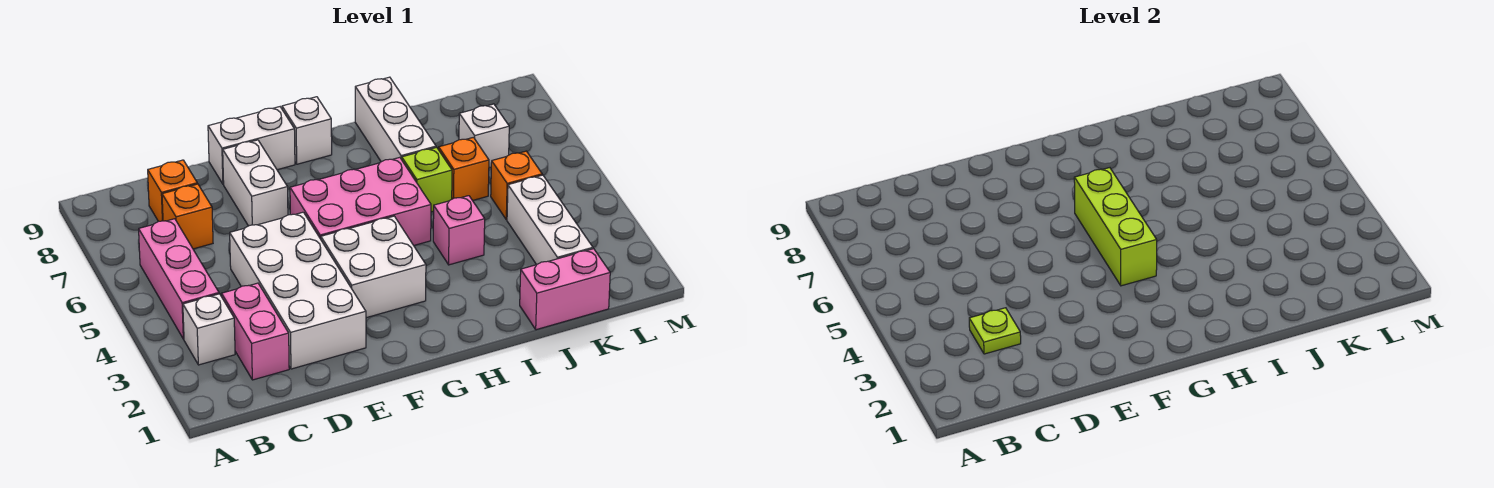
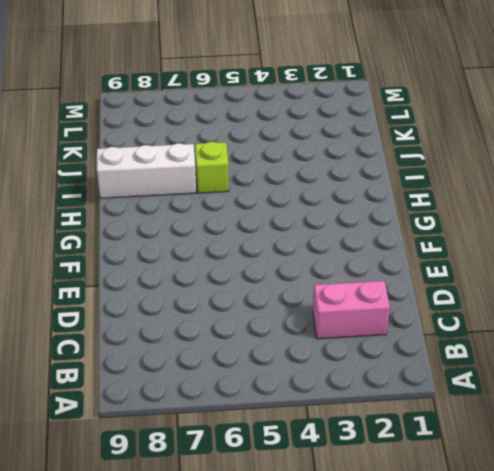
none -> white brick B3 level 1
none -> pink brick B4:B6 level 1
none -> orange brick C7 level 1

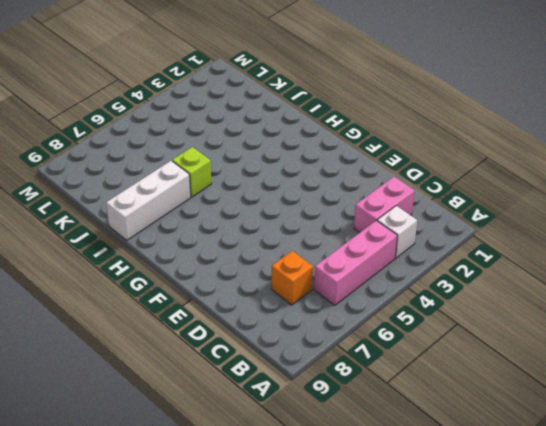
none -> orange brick C8 level 1
none -> white brick D2:E5 level 1
none -> white brick E7:E8 level 1

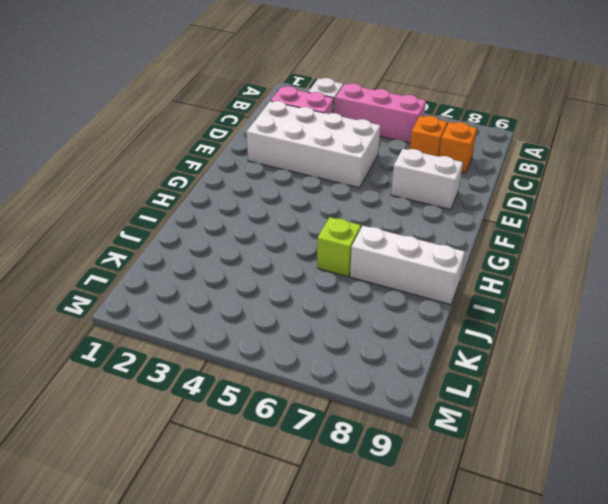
none -> white brick E9:F9 level 1
none -> white brick F3:G4 level 1
none -> pink brick F5:H6 level 1

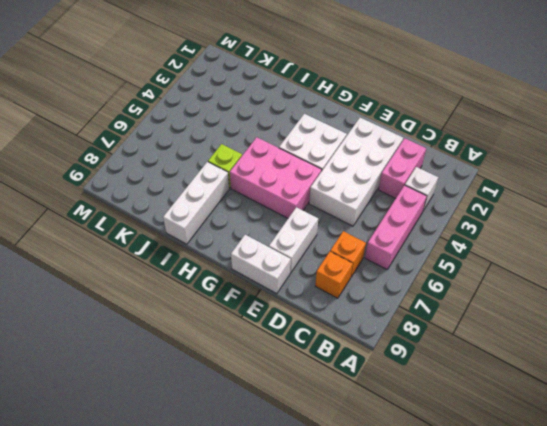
none -> white brick G9 level 1
none -> pink brick I4 level 1
none -> pink brick J1:K1 level 1

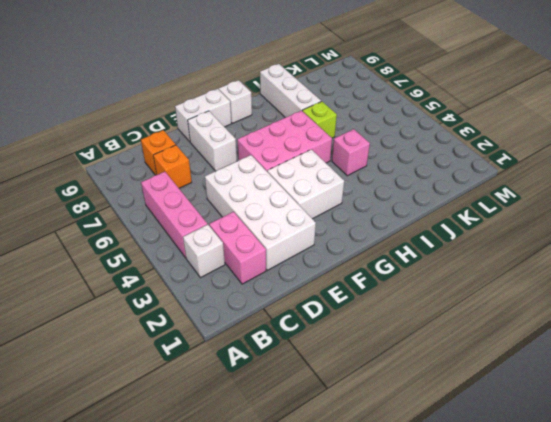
none -> pink brick J1:K1 level 1
none -> orange brick J6 level 1
none -> white brick K2:K4 level 1

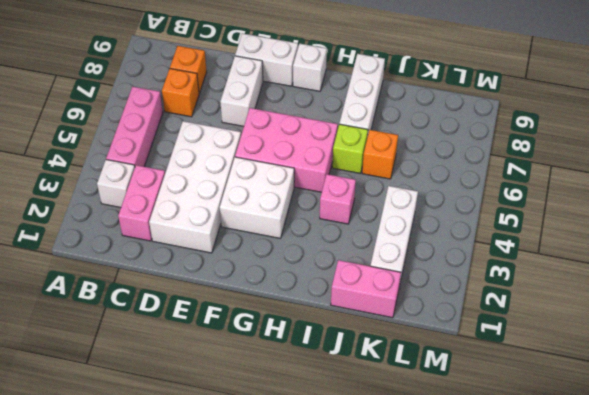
none -> orange brick K5 level 1
none -> white brick K7 level 1
none -> lime plate C3 level 2

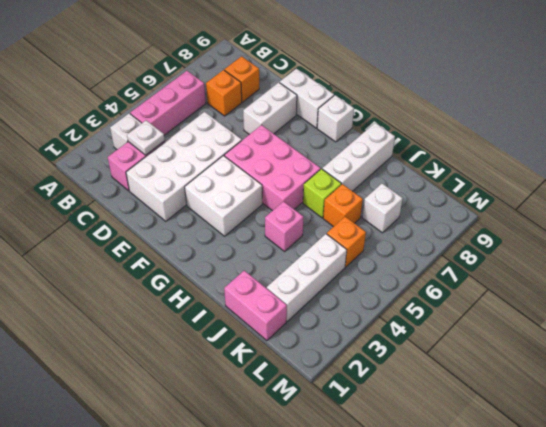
white plate C3 level 2 -> lime plate C3 level 2
none -> lime brick G4:G6 level 2

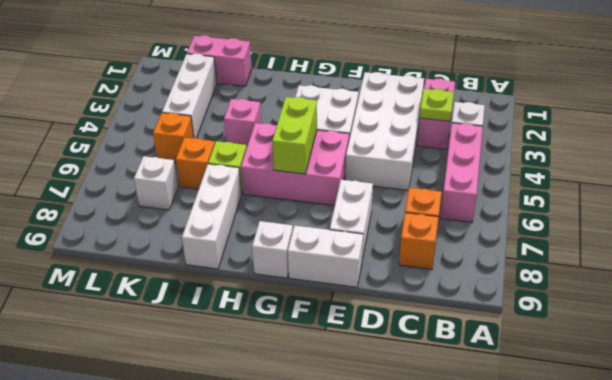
lime brick G5:G6 level 2 -> lime brick G4:G6 level 2

